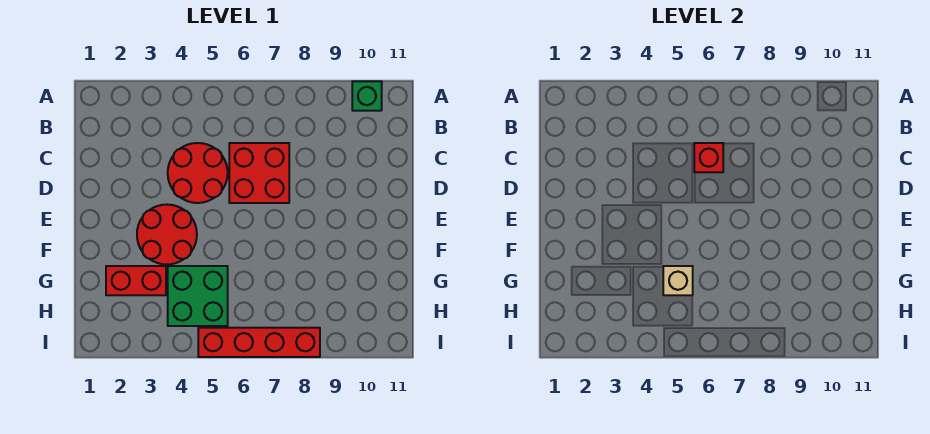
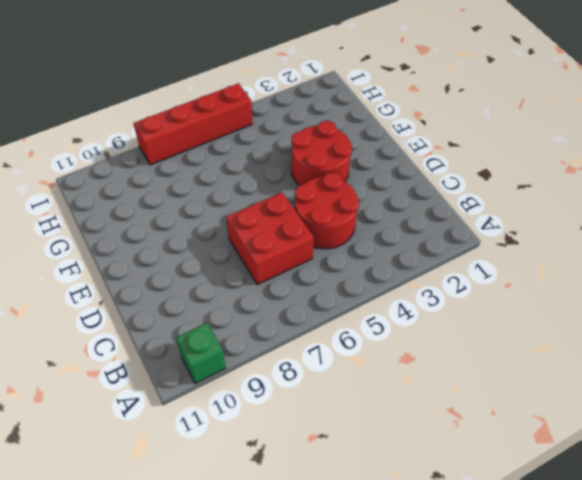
none -> red brick G2:G3 level 1
none -> green brick G4:H5 level 1

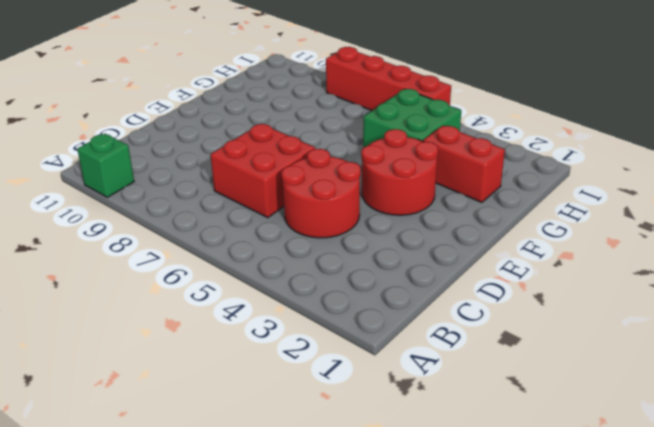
none -> red brick C6 level 2
none -> tan brick G5 level 2

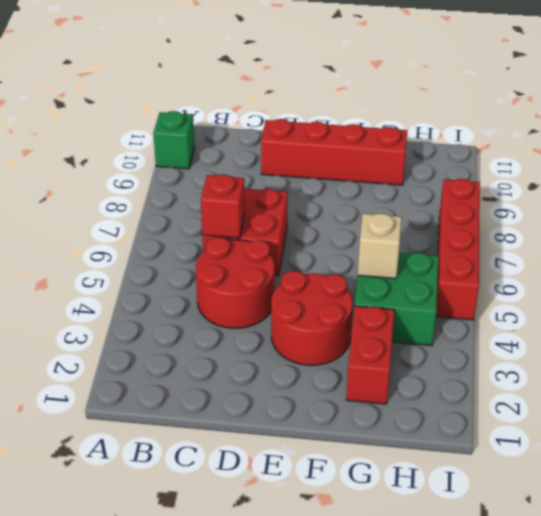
red brick D10:G10 level 1 -> none

